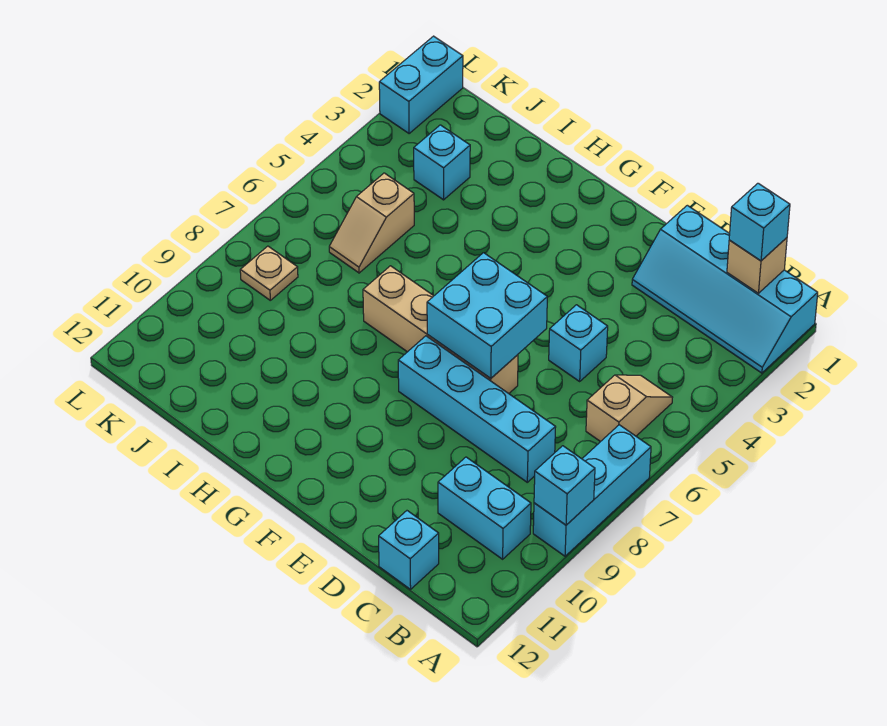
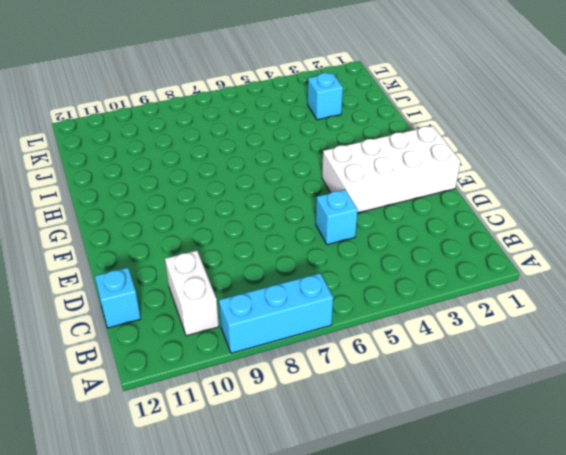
white brick B10:C10 level 1 -> cyan brick B10:C10 level 1
white brick E1:F4 level 1 -> none
none -> cyan slope A1:D2 level 1 top 1
none -> tan slope B5:B6 level 1 top 6
none -> cyan brick C8:F8 level 1

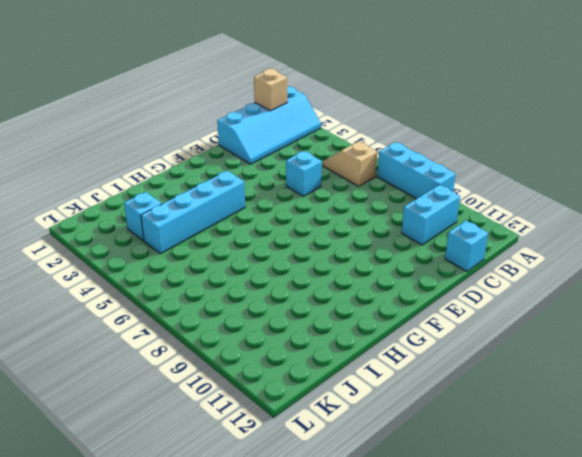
cyan brick G4:J4 level 1 -> cyan brick C8:F8 level 1
none -> tan brick E7:H7 level 1
none -> tan slope J5:J6 level 1 top 5
none -> tan plate K8 level 1

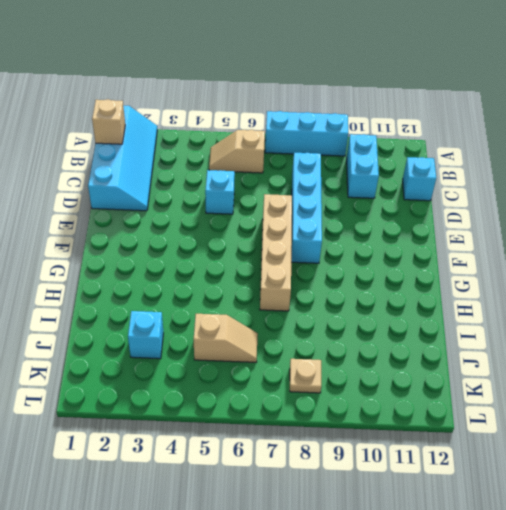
none -> cyan brick L1:L2 level 1
none -> cyan brick A9 level 2
none -> cyan brick E6:F7 level 2

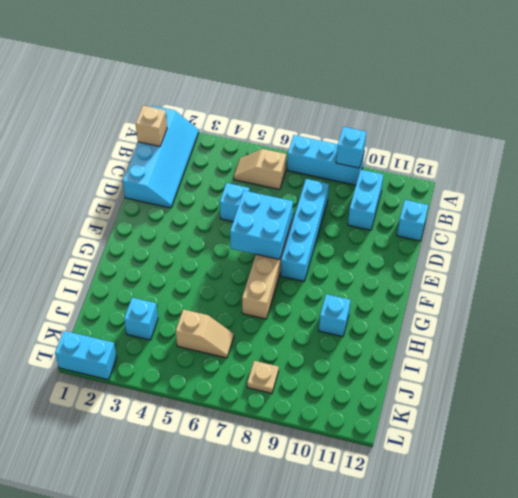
cyan brick H10 level 1 -> cyan brick B1 level 3

